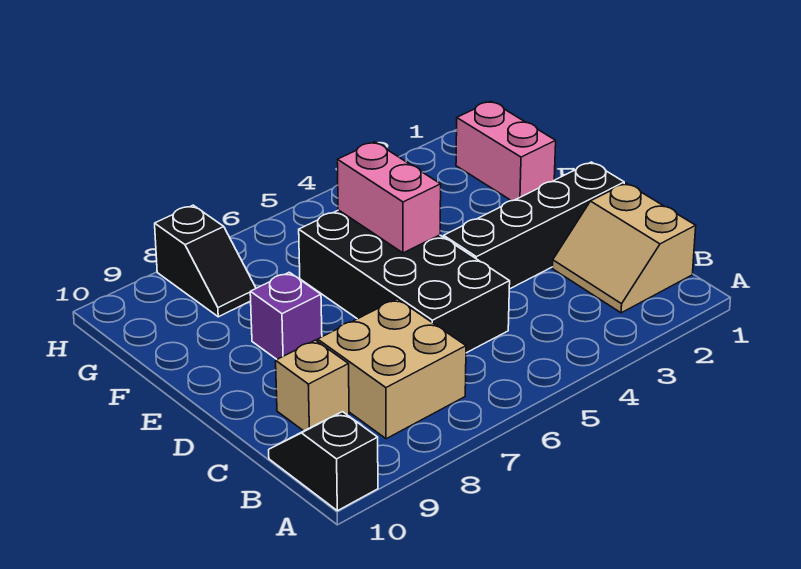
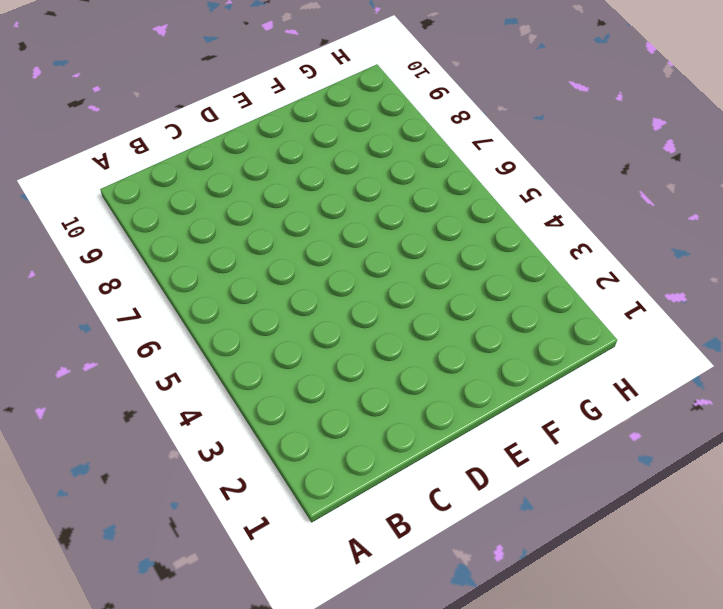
none -> black slope A10:B10 level 1 top A
none -> tan slope B1:C2 level 1 top 1

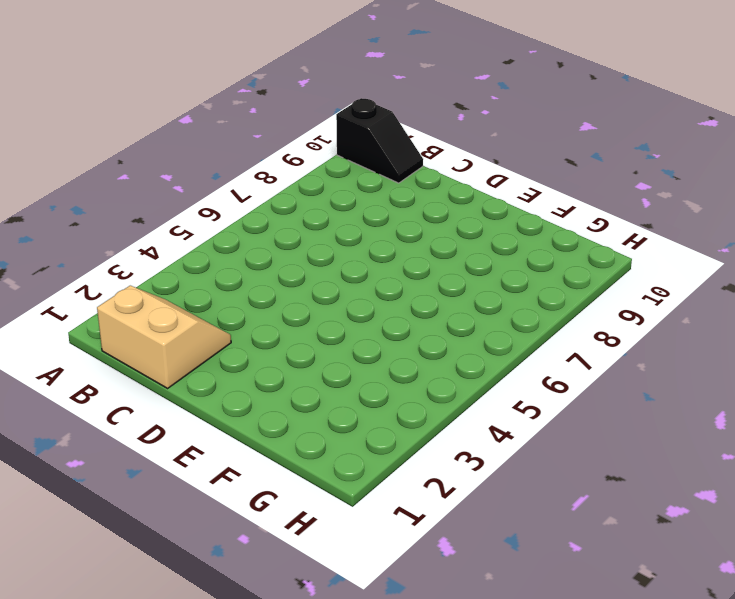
none -> tan brick B7:C8 level 1
none -> black brick C5:F6 level 1

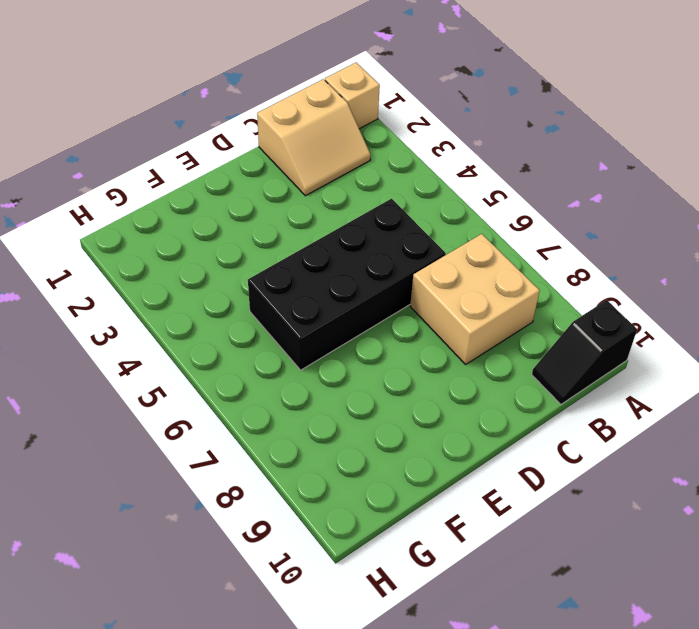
tan brick A1 level 1 -> tan brick C9 level 1
none -> black brick D1:D4 level 1
none -> purple brick E8 level 1

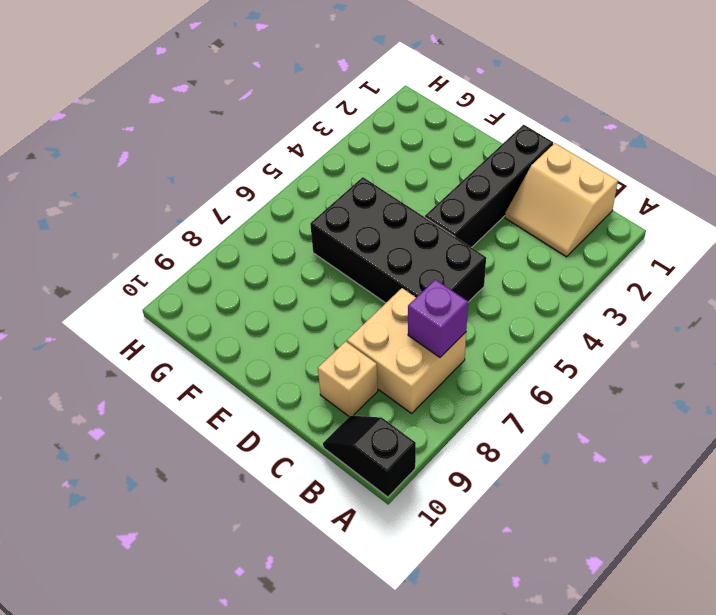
purple brick B7 level 2 -> purple brick E8 level 1
none -> pink brick F1:G1 level 1
none -> black slope G8:H8 level 1 top H

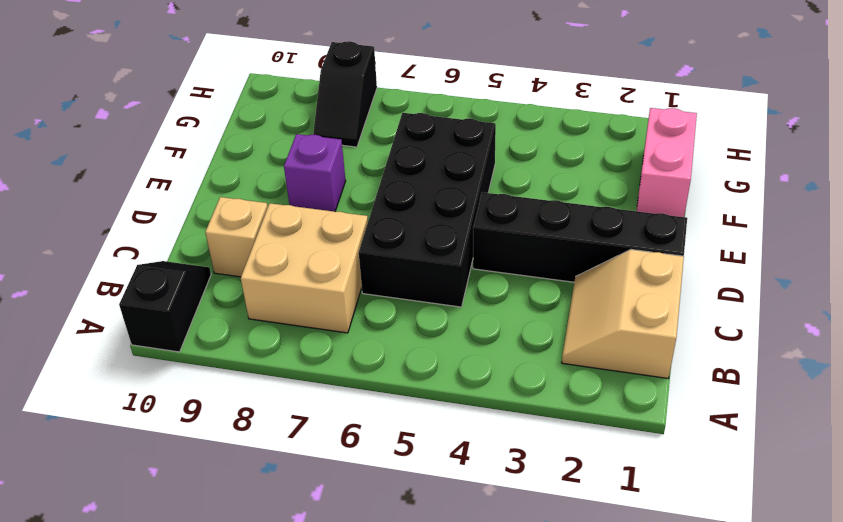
none -> pink brick E5:F5 level 2

